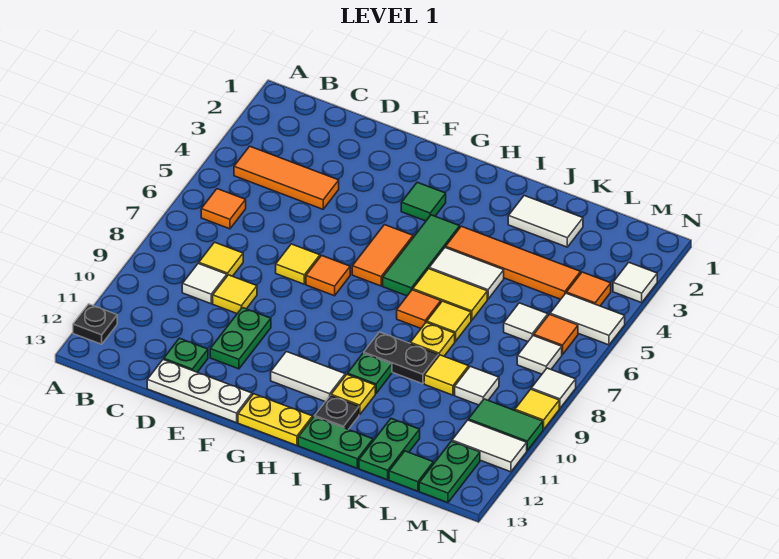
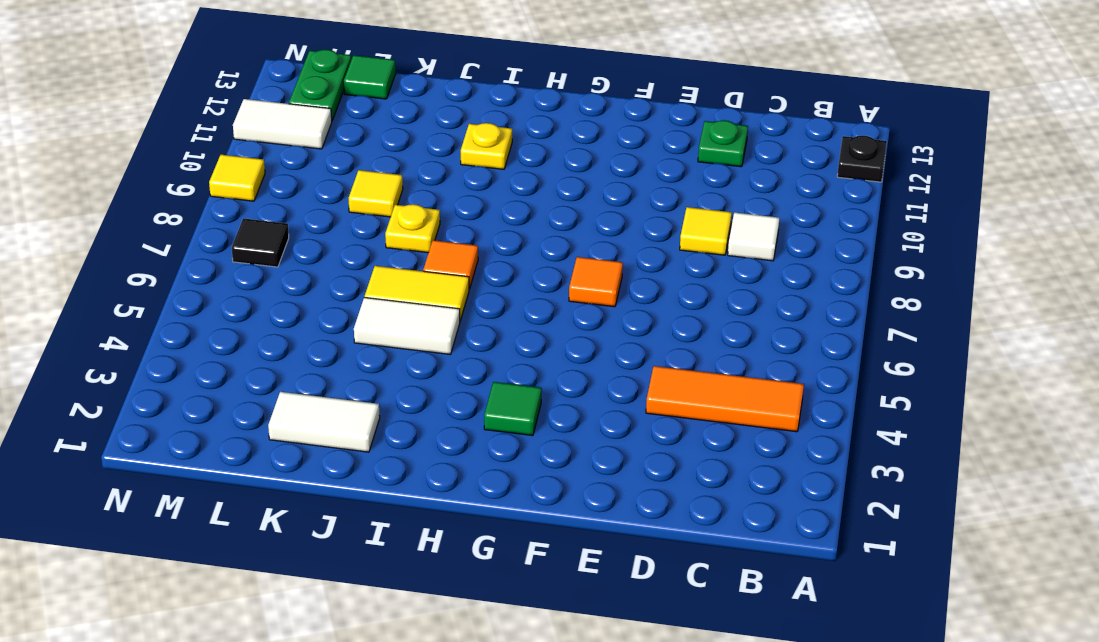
black tile M7 level 1 -> white tile M7 level 1
none -> orange tile B6 level 1
none -> yellow tile C8 level 1
none -> white plate D13:F13 level 1
none -> yellow tile E7 level 1

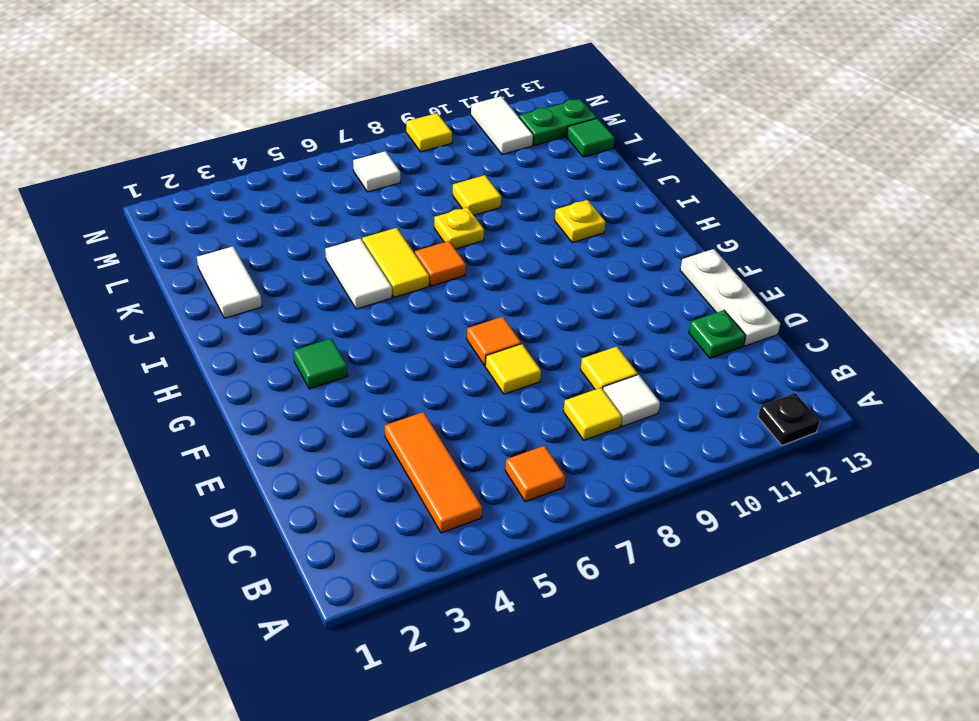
none -> green plate E10:E11 level 1
none -> orange tile G5:G6 level 1
none -> white tile G11:H11 level 1
none -> yellow plate G13:H13 level 1

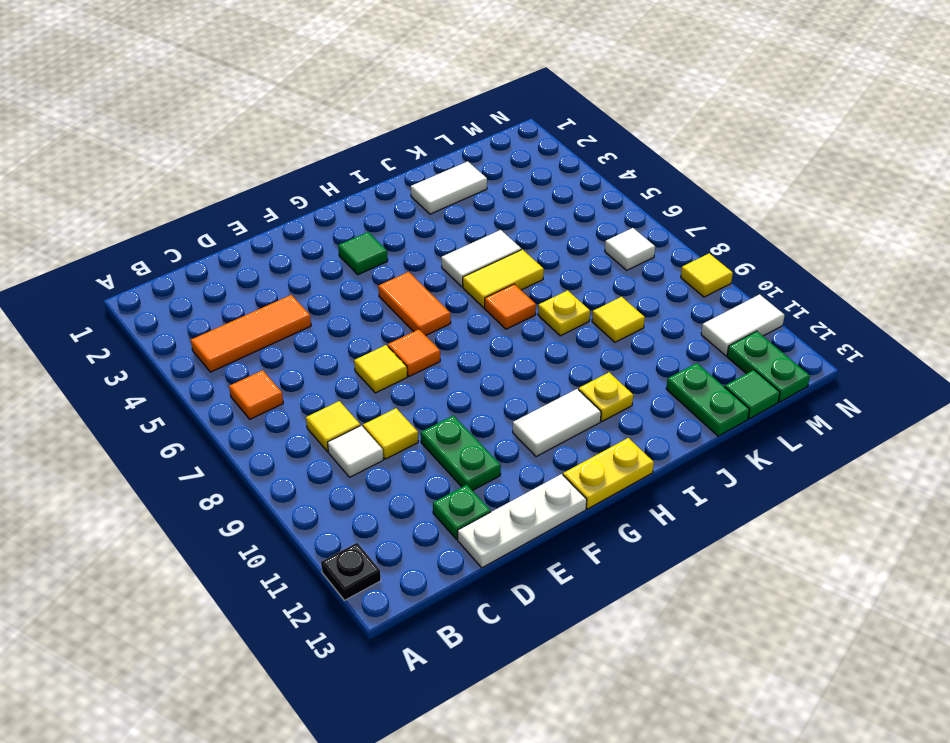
none -> green tile H4:H6 level 1
none -> orange tile I4:L4 level 1
none -> black plate I9:J9 level 1
none -> green plate I10 level 1

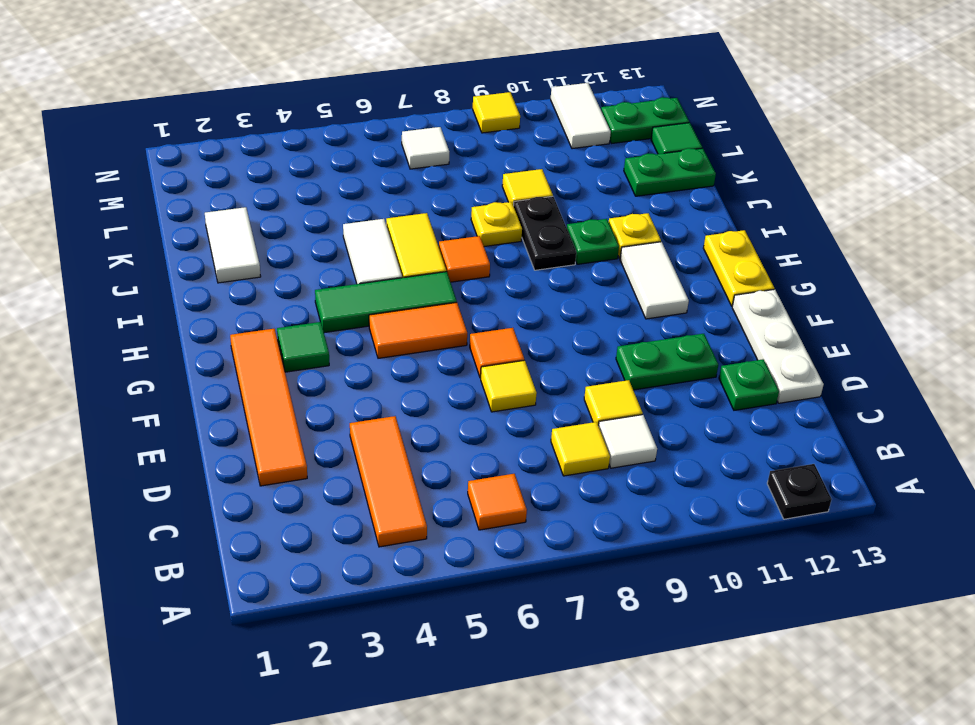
orange tile D2:G2 level 1 -> orange tile I4:L4 level 1
none -> black plate I12 level 1
none -> green plate I13:J13 level 1
none -> yellow tile J7 level 1
none -> white tile L6 level 1

